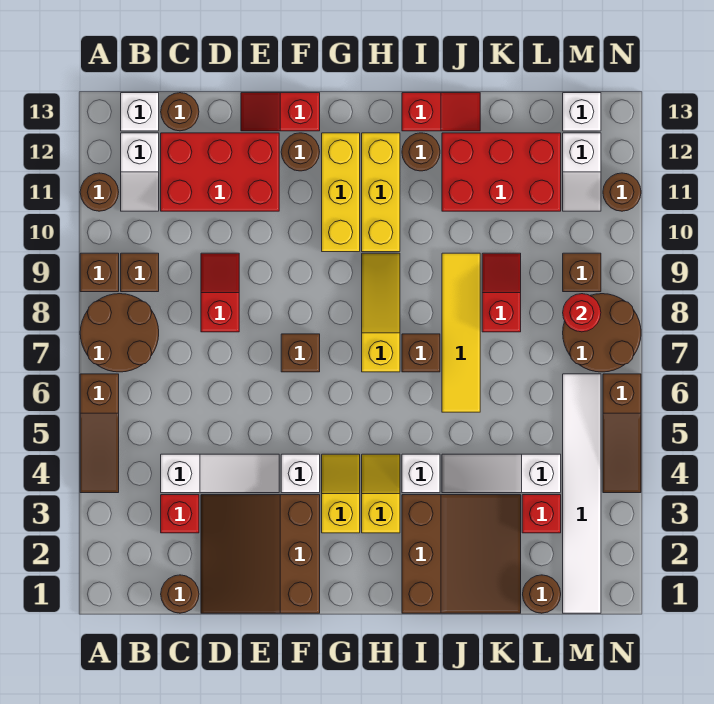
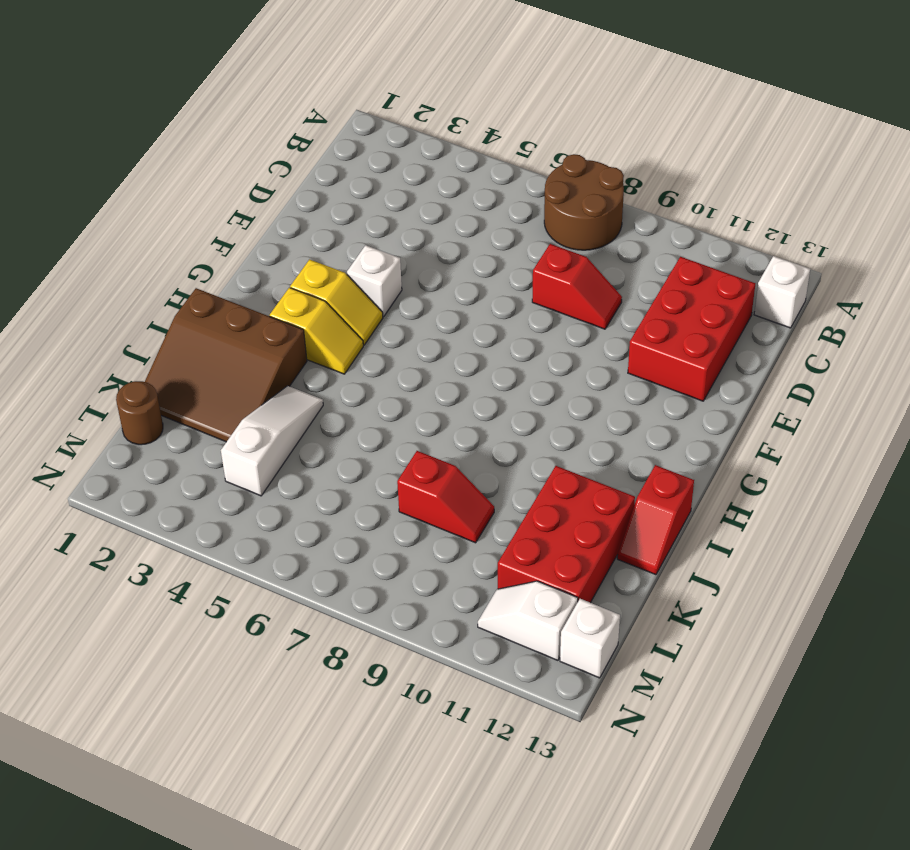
none -> brown slope A4:A6 level 1 top 6
none -> brown brick A9 level 1
none -> brown round brick A11 level 1
none -> brown brick B9 level 1

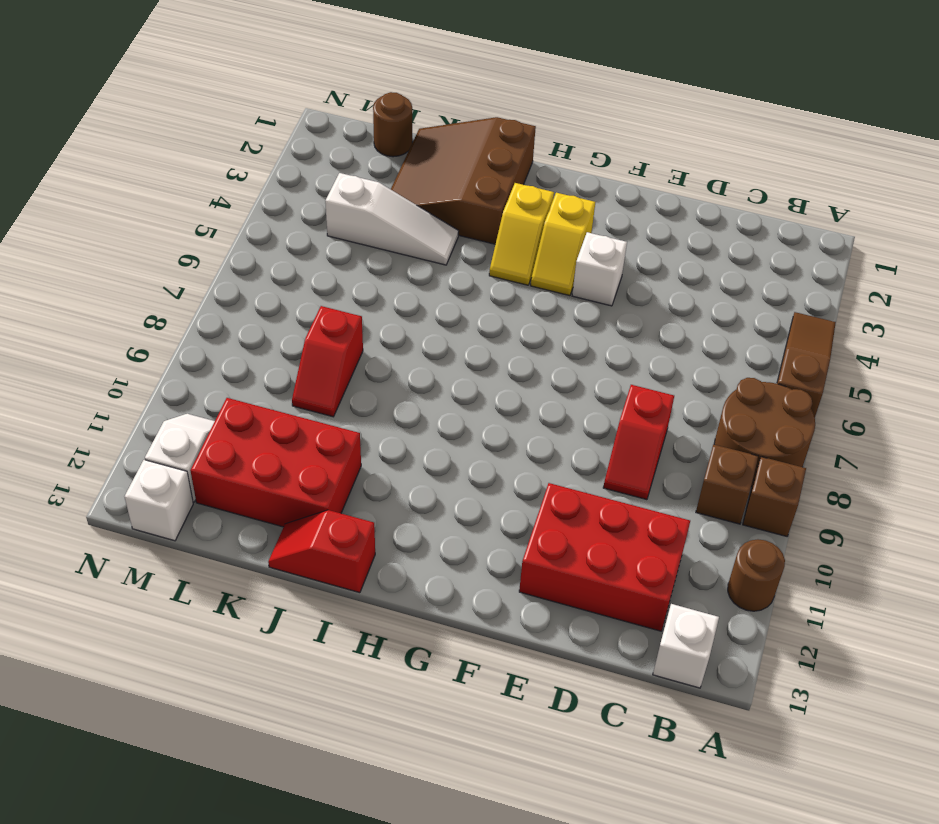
none -> white slope B11:B12 level 1 top 12
none -> brown round brick C1 level 1
none -> red brick C3 level 1
none -> white slope C4:E4 level 1 top C

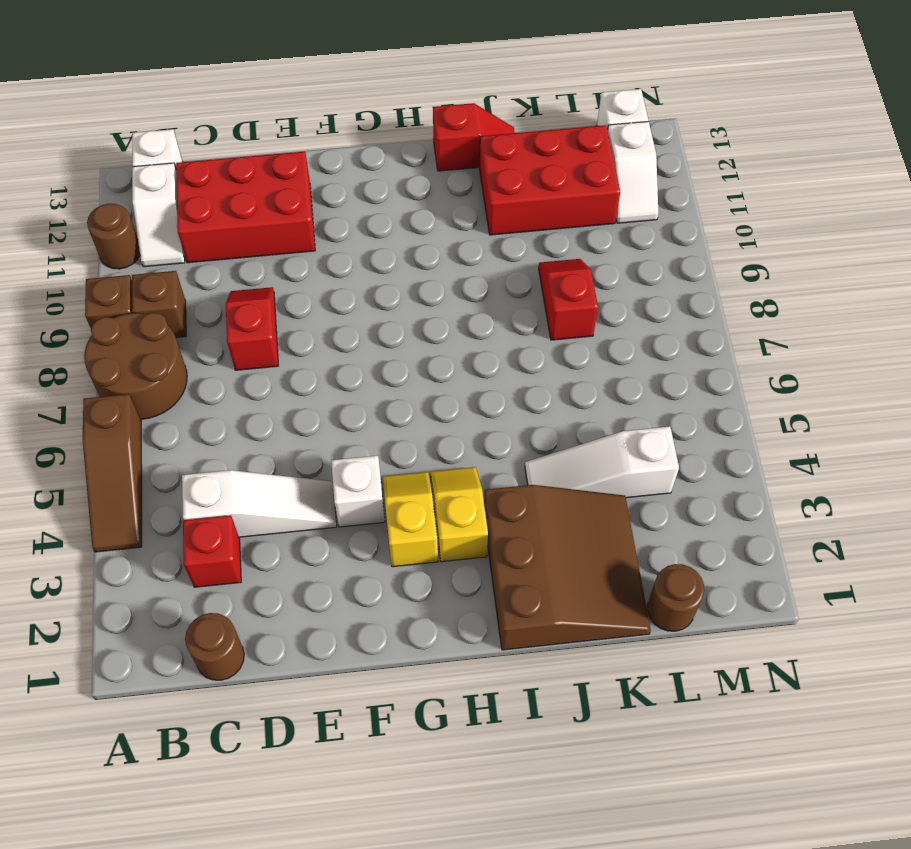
none -> brown round brick C13 level 1
none -> brown slope D1:F3 level 1 top F
none -> red slope E13:F13 level 1 top F
none -> brown brick F7 level 1

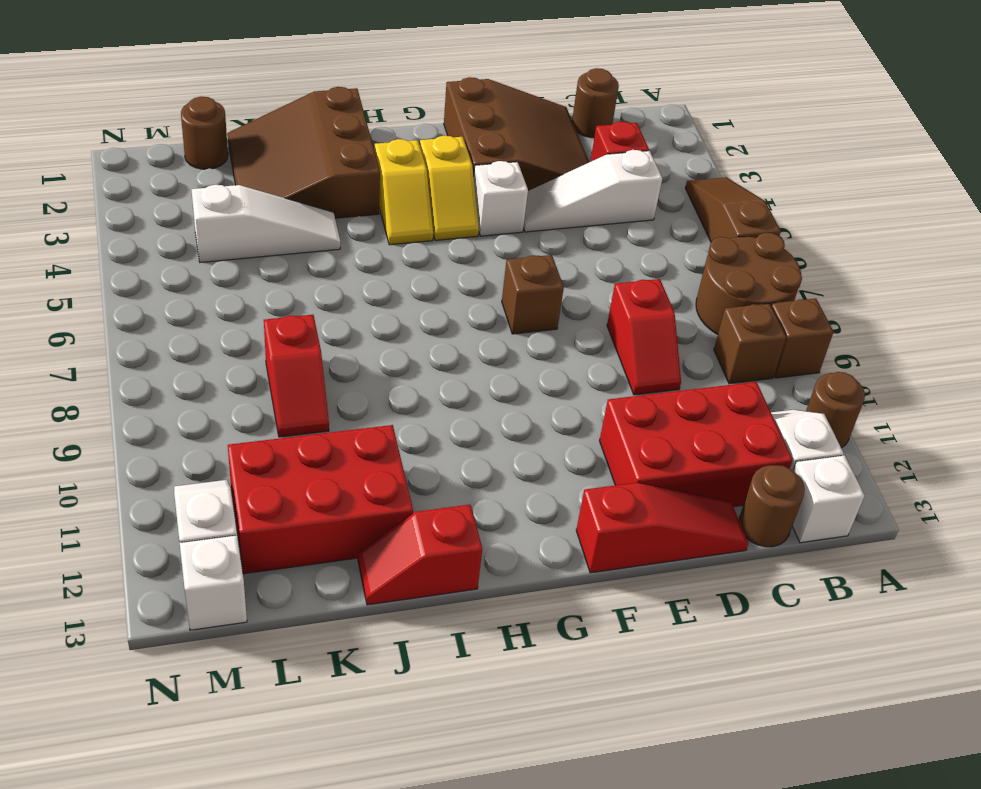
red slope D13:F13 level 1 top F -> red slope E13:F13 level 1 top F
none -> brown round brick F12 level 1
none -> yellow brick G10:G12 level 1
none -> yellow slope H7:H9 level 1 top 7
none -> yellow brick H10:H12 level 1

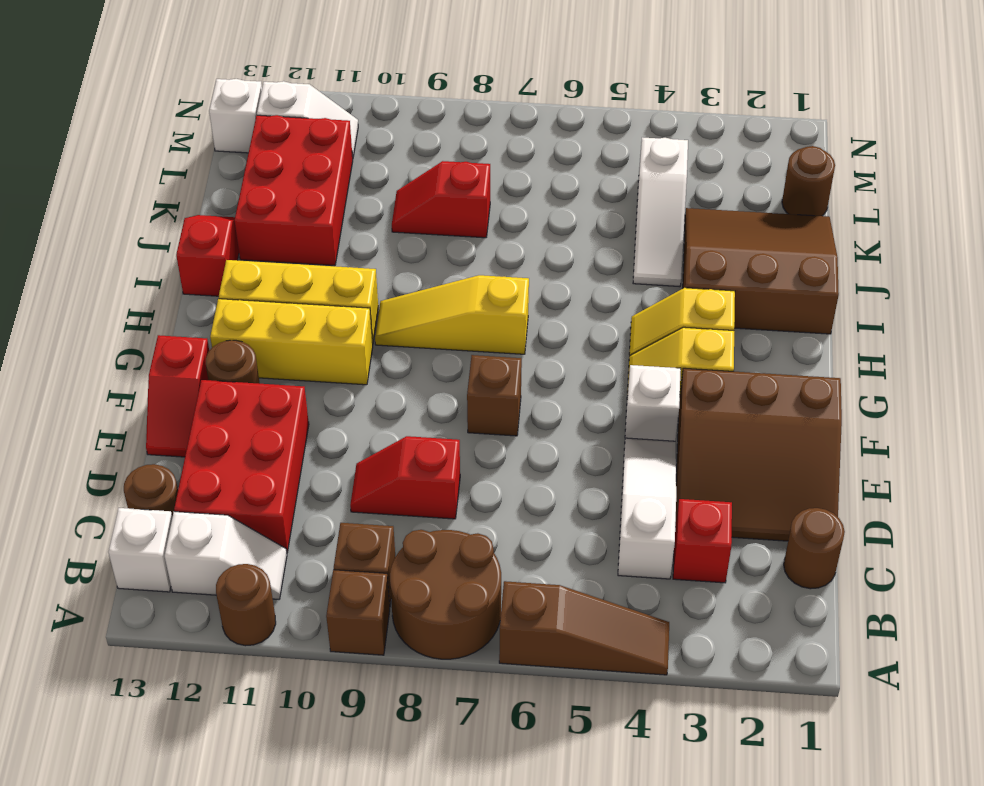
none -> white brick I4 level 1
none -> brown brick I7 level 1
none -> brown round brick I12 level 1
none -> yellow tile J6:J9 level 1

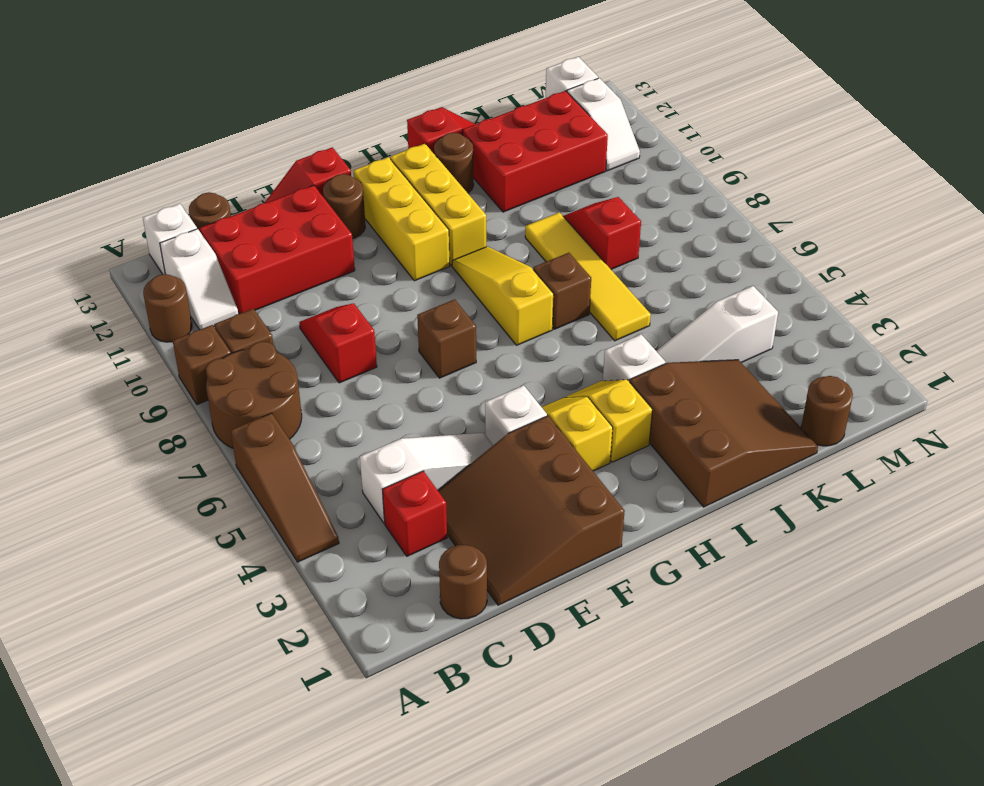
none -> red brick L3 level 1
none -> white tile M1:M6 level 1
none -> brown round brick M7:N8 level 1
none -> brown brick M9 level 1

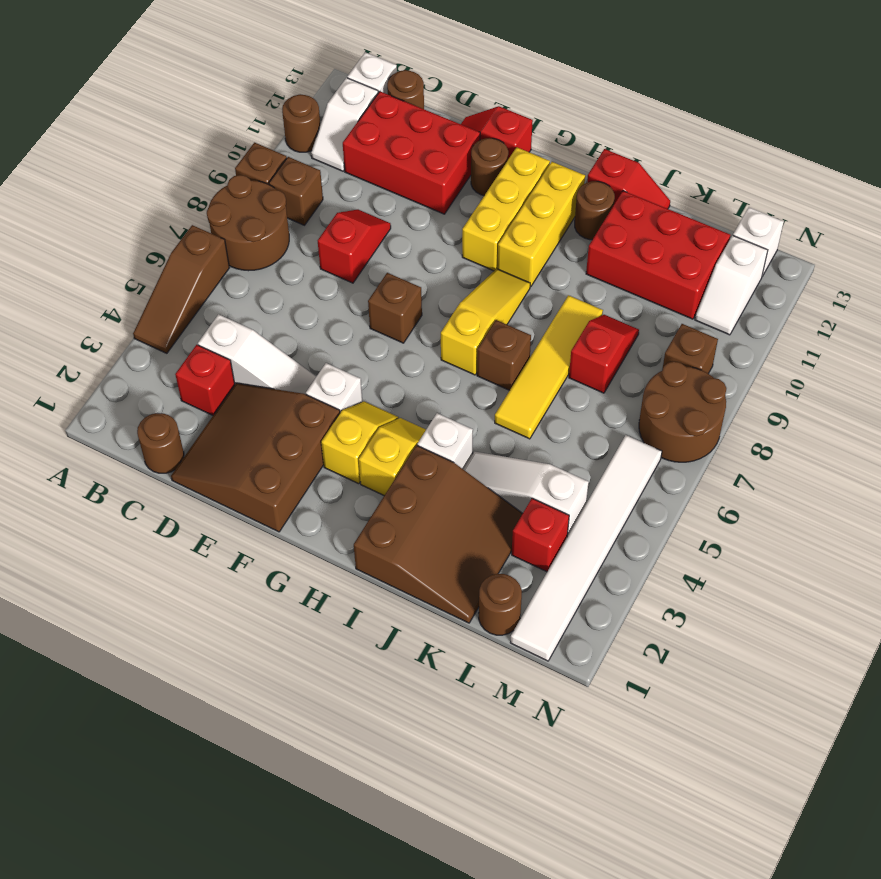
none -> brown slope N4:N6 level 1 top 6
none -> brown round brick N11 level 1
none -> red round brick M8 level 2

